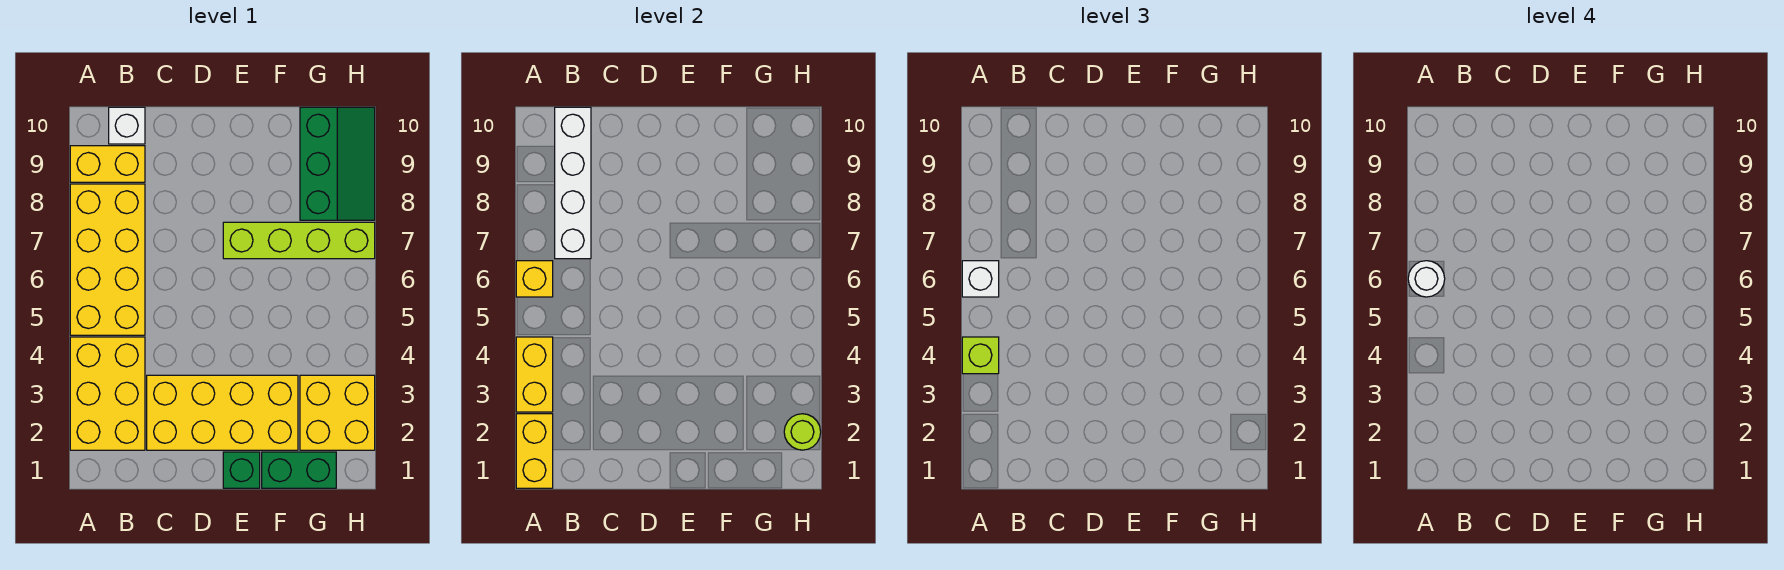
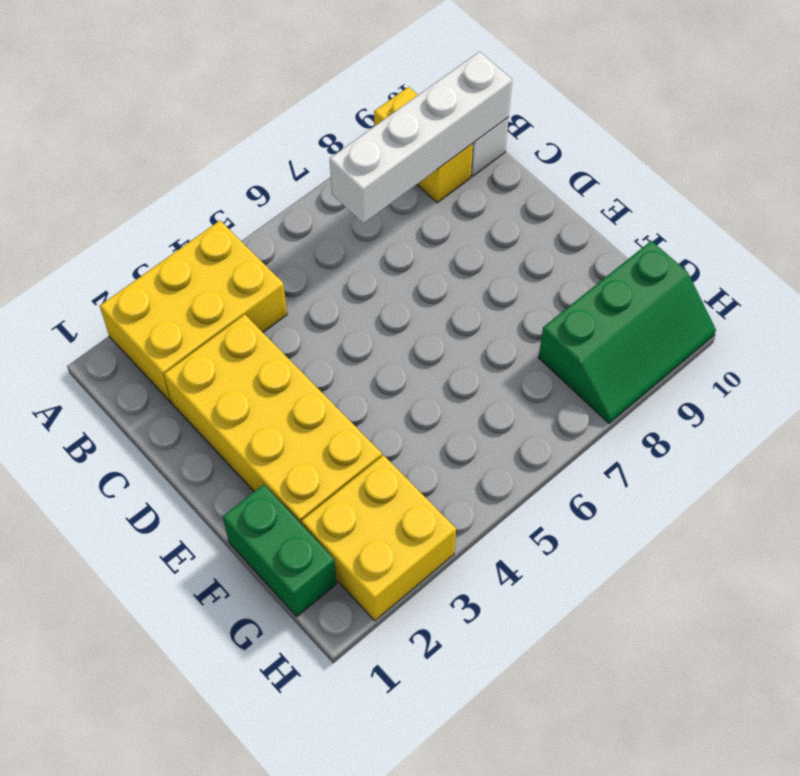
none -> yellow brick A5:B8 level 1
none -> green brick E1 level 1
none -> lime brick E7:H7 level 1

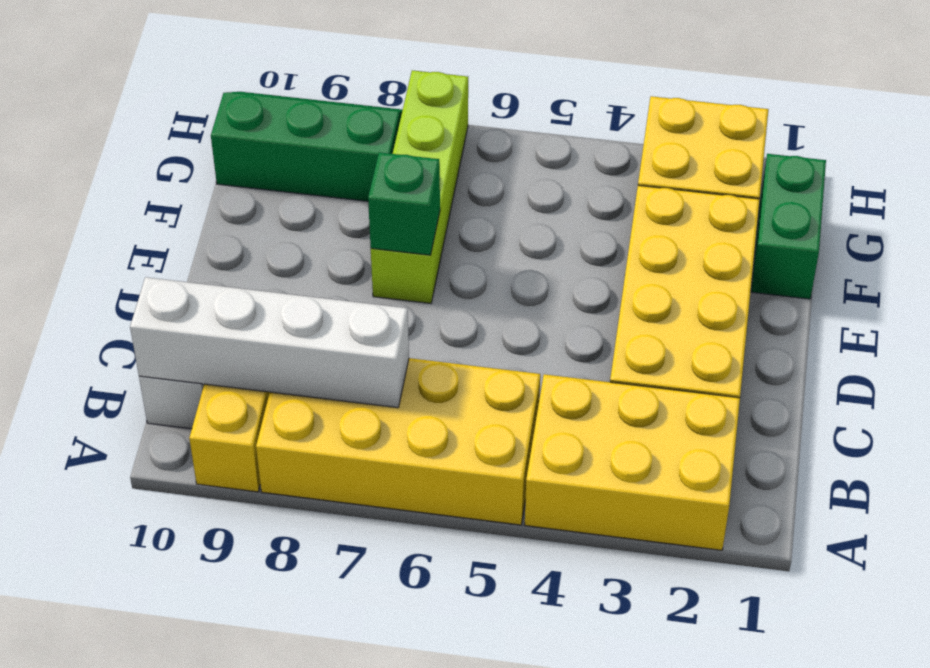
green brick E7 level 2 -> green brick E1 level 1
none -> yellow brick A1:A2 level 2
none -> yellow brick A3:A4 level 2
none -> yellow brick A6 level 2

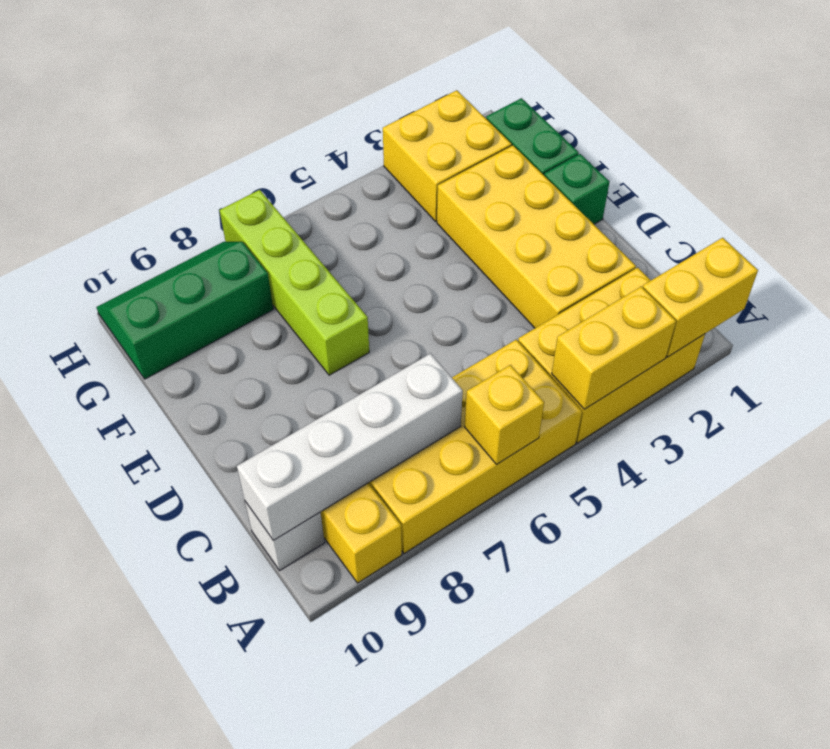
none -> lime round brick H2 level 2
none -> lime brick A4 level 3
none -> white brick A6 level 3

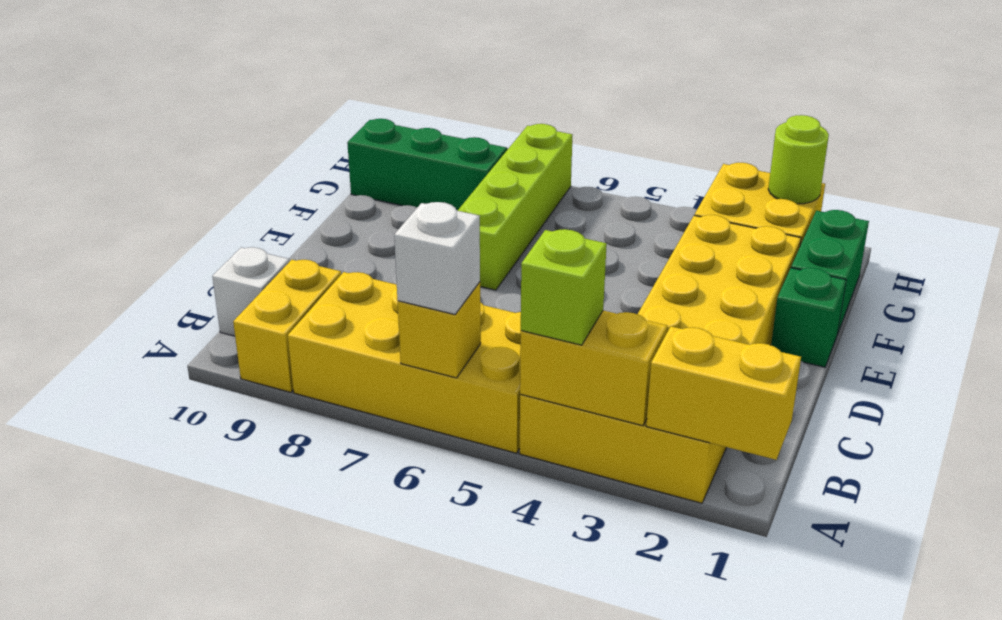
none -> white brick B7:B10 level 2
none -> white round brick A6 level 4

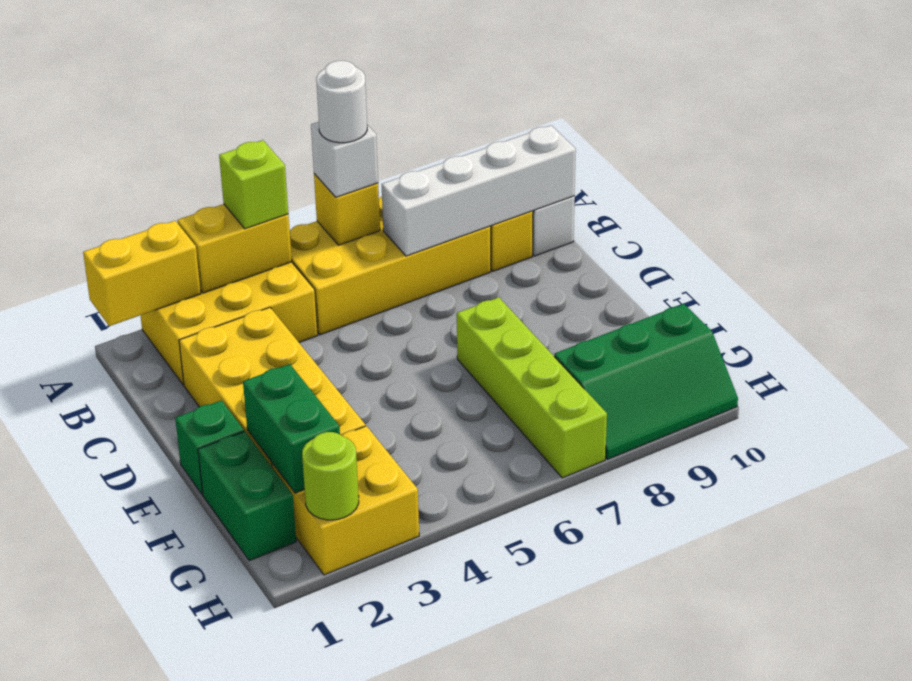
green brick F2:G2 level 2 -> none

